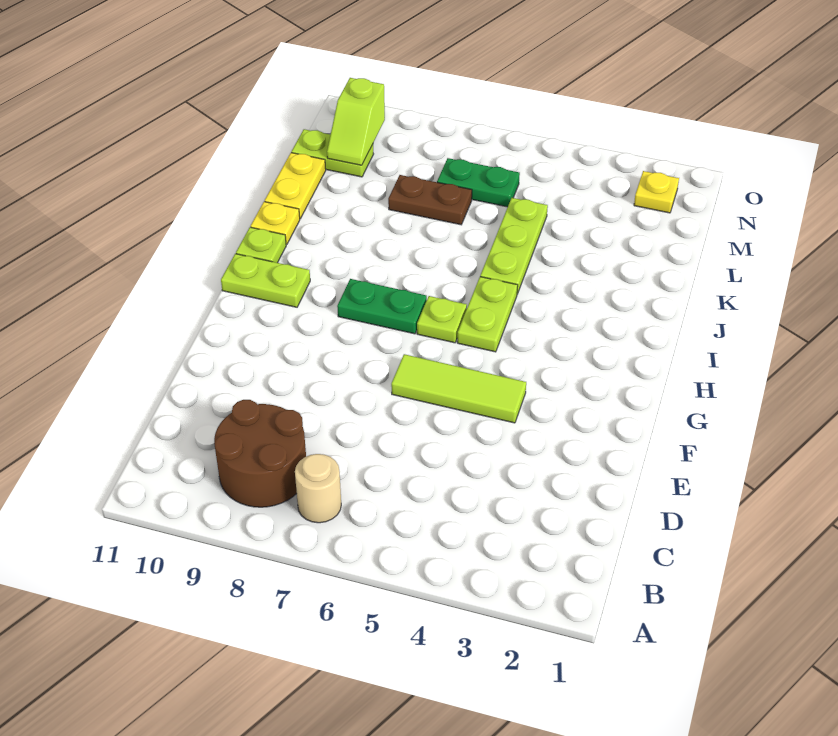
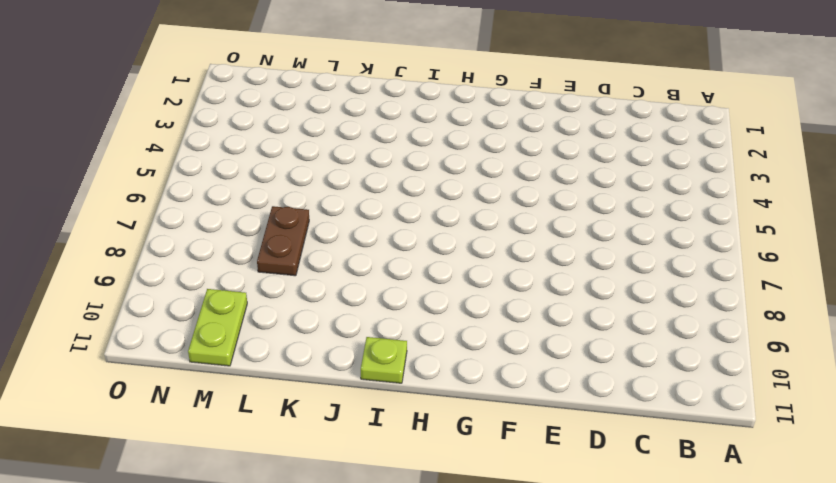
none -> tan round brick B7 level 1
none -> brown round brick B8:C9 level 1
none -> lime tile F4:F6 level 1

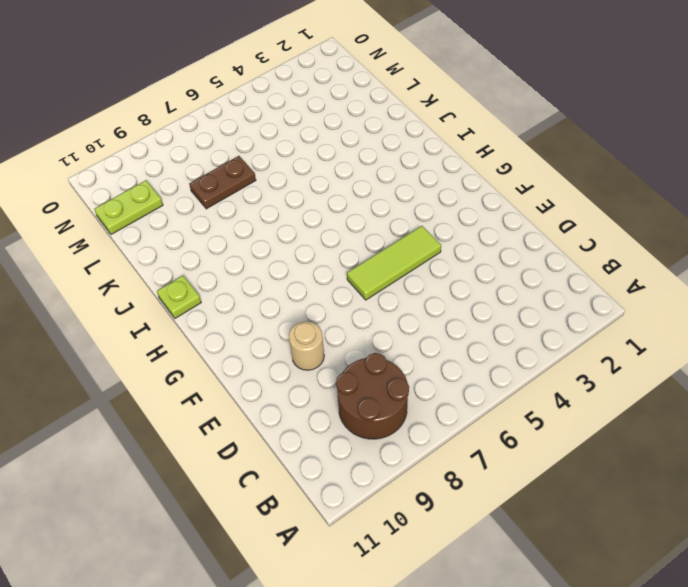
tan round brick E9 level 1 -> tan round brick B7 level 1
none -> lime plate H5:I5 level 1
none -> lime plate H6 level 1
none -> green plate H7:H8 level 1

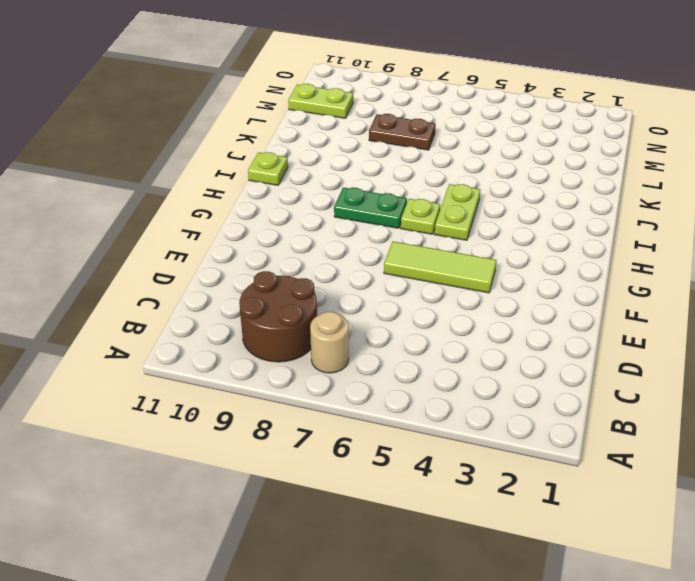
none -> lime plate H10:H11 level 1
none -> lime plate J5:L5 level 1
none -> yellow plate J11 level 1

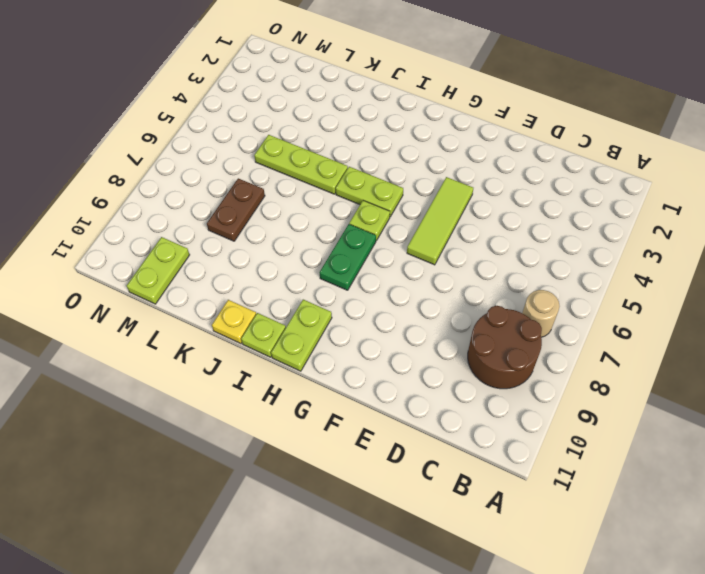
none -> yellow plate K11:L11 level 1
none -> green plate M6:M7 level 1
none -> yellow plate N2 level 1

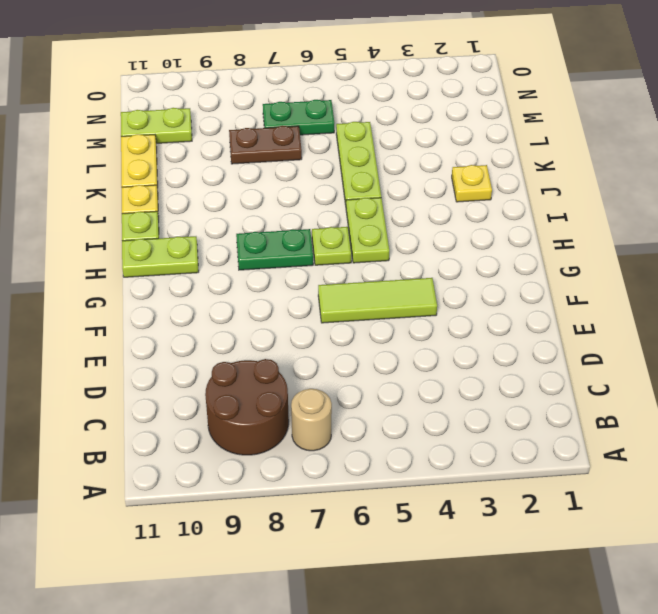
yellow plate J2 level 1 -> yellow plate N2 level 1
none -> lime slope M10:N10 level 2 top N

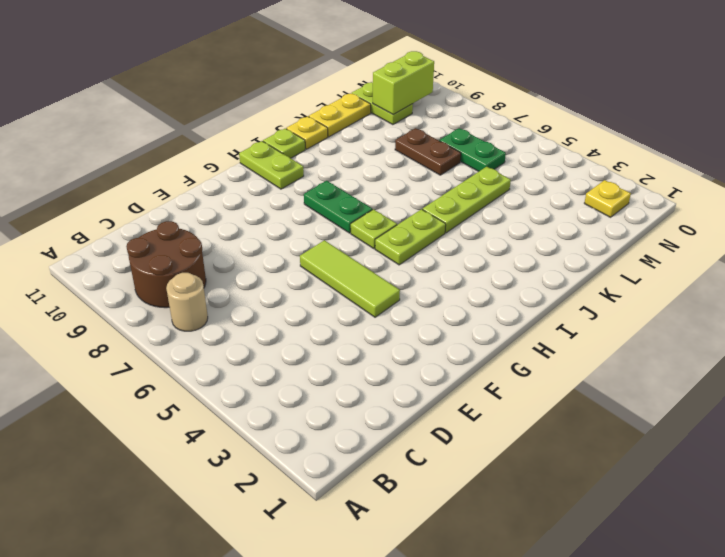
lime brick M10:N10 level 2 -> lime slope M10:N10 level 2 top N

